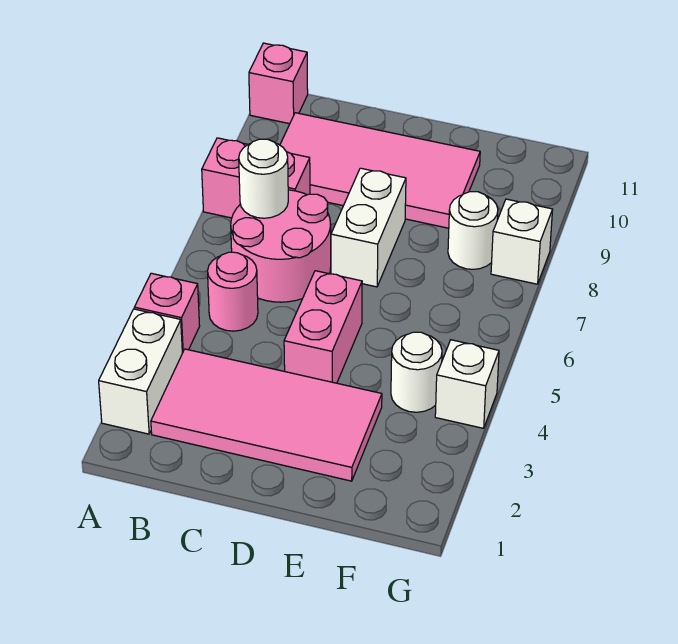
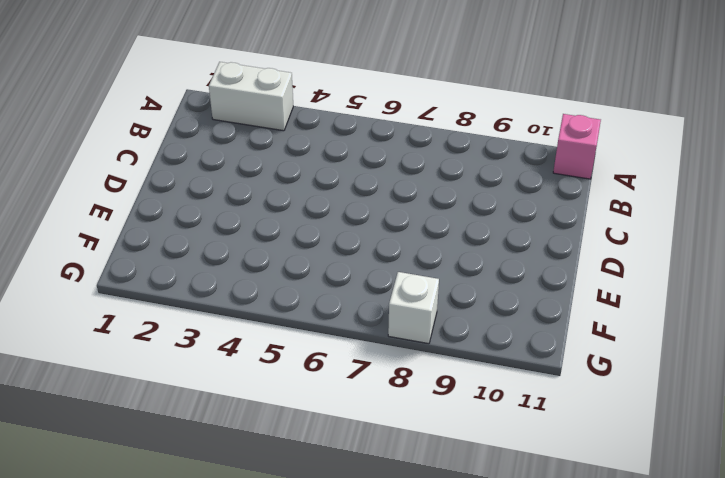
none -> pink brick A4 level 1
none -> pink brick A8:B8 level 1
none -> pink tile B2:E3 level 1

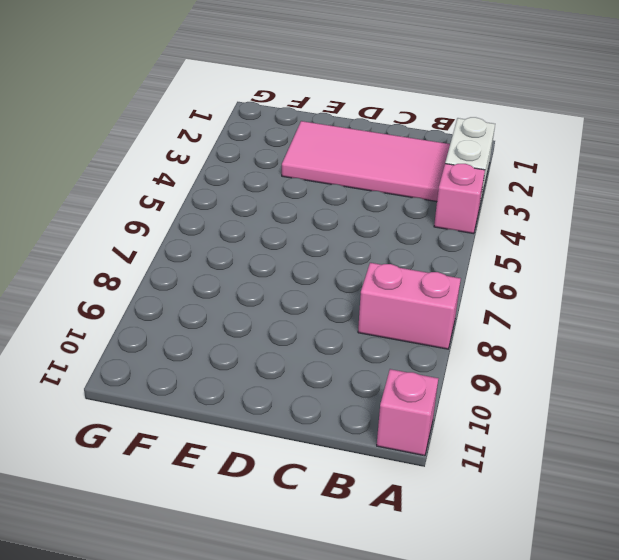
none -> pink round brick B5 level 1
none -> pink round brick B6:C7 level 1
none -> pink tile B9:E10 level 1

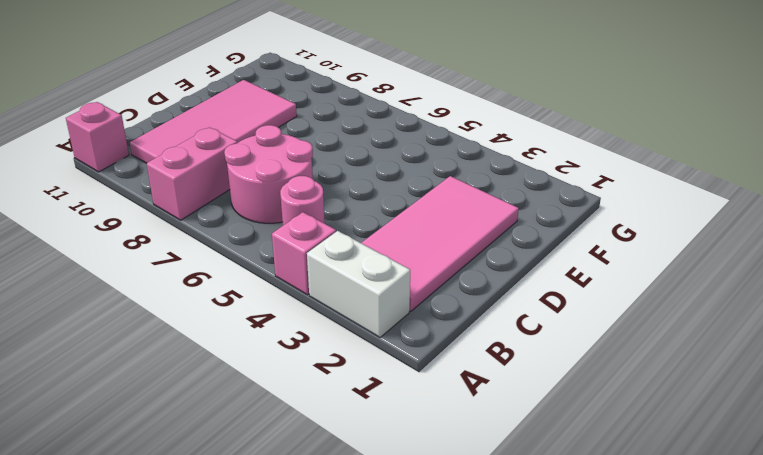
none -> pink brick D4:D5 level 1
none -> white brick D7:D8 level 1
none -> white round brick F4 level 1

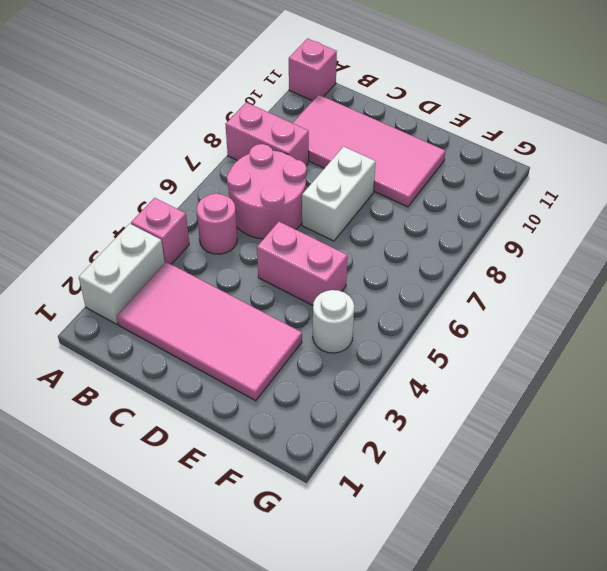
pink brick D5:E5 level 1 -> pink brick D4:D5 level 1
none -> white round brick F8 level 1
none -> white brick G4 level 1
none -> white brick G8 level 1

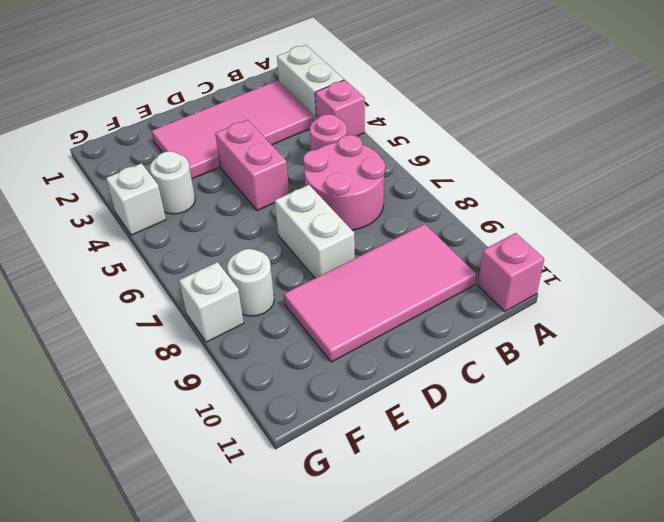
none -> pink brick A8:B8 level 1
none -> white round brick B7 level 2

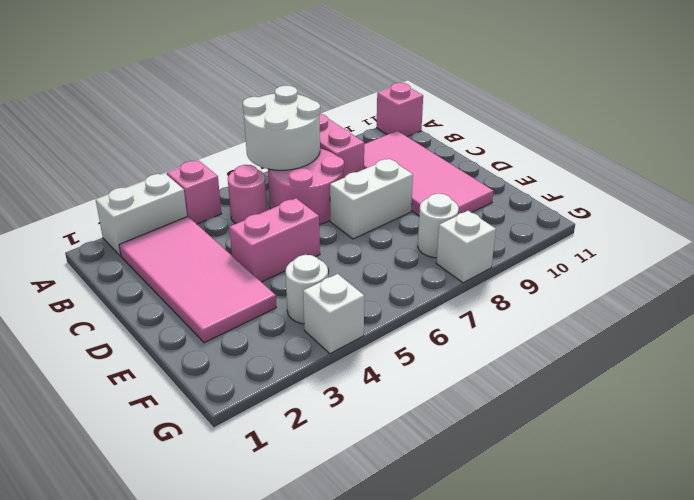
white round brick A6:B7 level 2 -> white round brick B7 level 2

